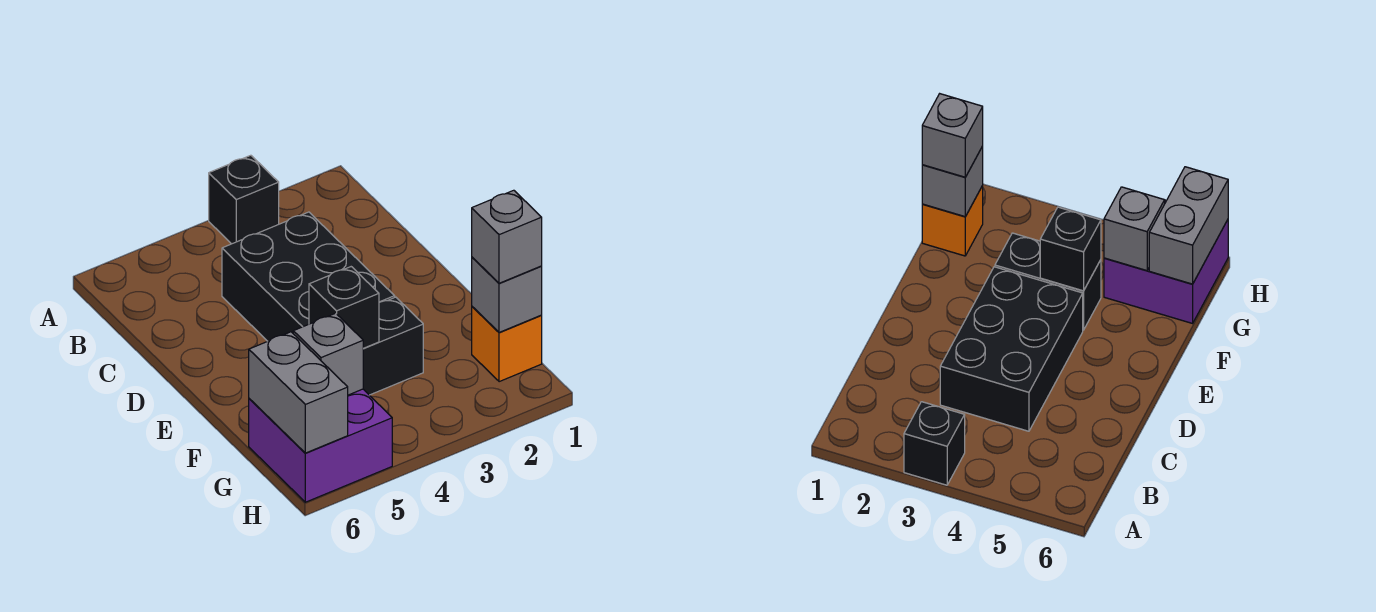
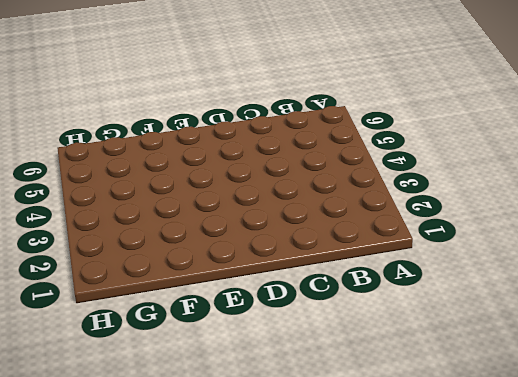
none -> black brick A3 level 1
none -> black brick C3:E4 level 1

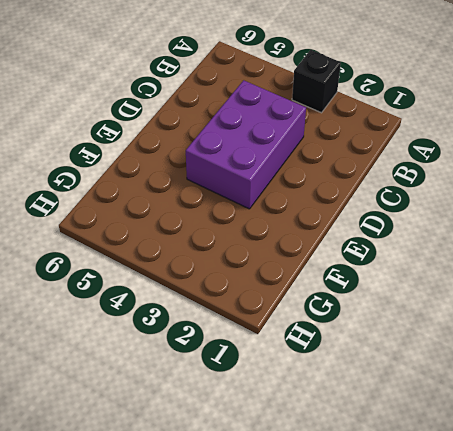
purple brick C3:E4 level 1 -> black brick C3:E4 level 1
none -> black brick F3:F4 level 1
none -> orange brick G1 level 1

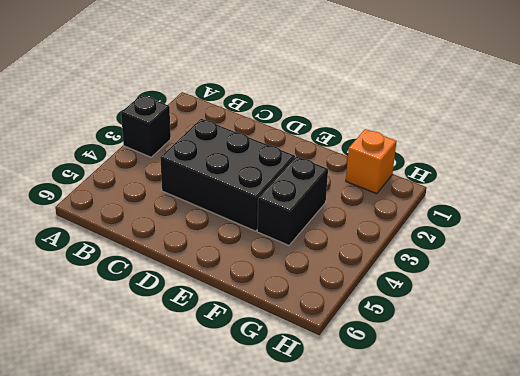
none -> purple brick G5:H6 level 1
none -> black brick F4 level 2

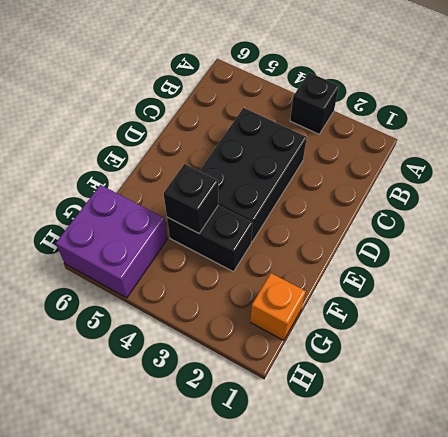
none -> grey brick G1 level 2
none -> grey brick G5 level 2

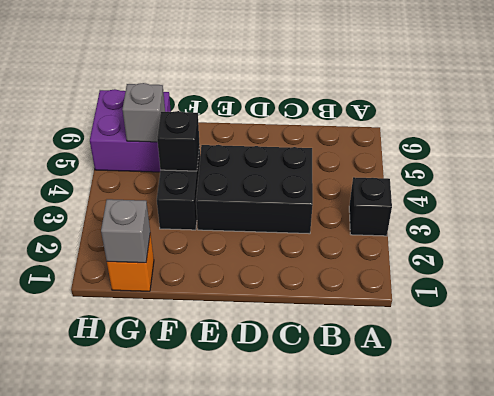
none -> grey brick G6:H6 level 2
none -> grey brick G1 level 3

